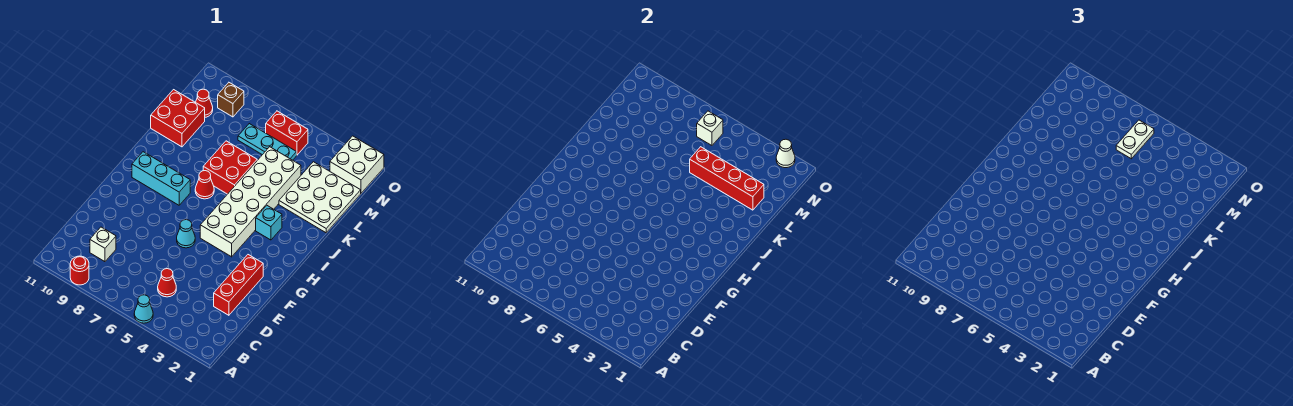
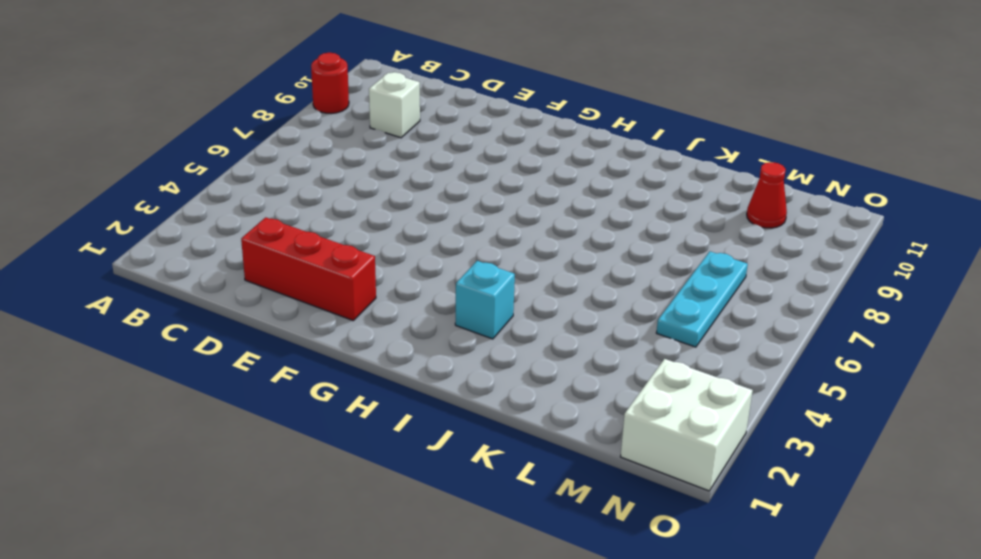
none -> cyan cone A5 level 1
none -> red cone C5 level 1
none -> cyan cone F6 level 1

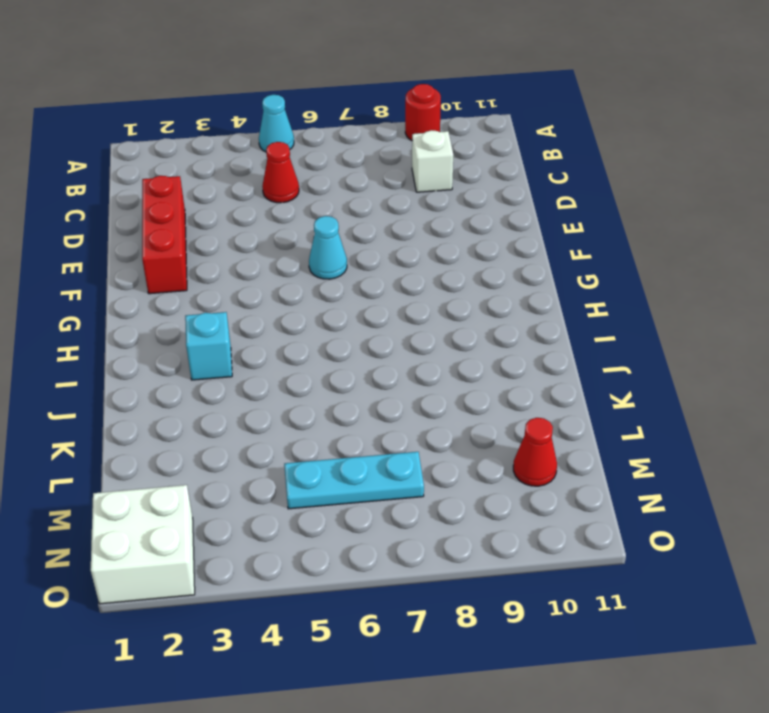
none -> white brick G4:L5 level 1
none -> cyan brick H8:H10 level 1
none -> red cone I7 level 1

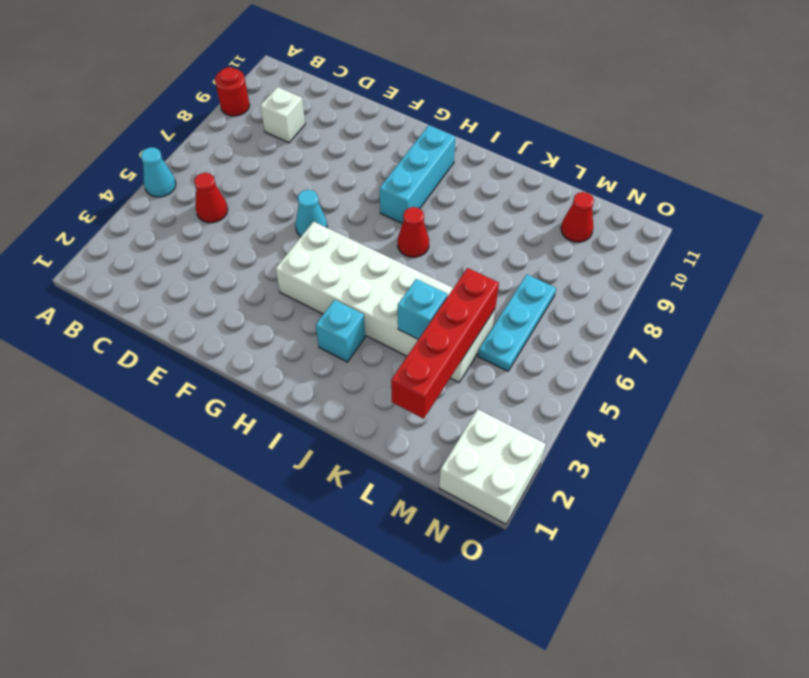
cyan brick K4 level 2 -> none
none -> red brick D2:F2 level 1
none -> red brick J6:K7 level 1
none -> white plate K1:M3 level 1

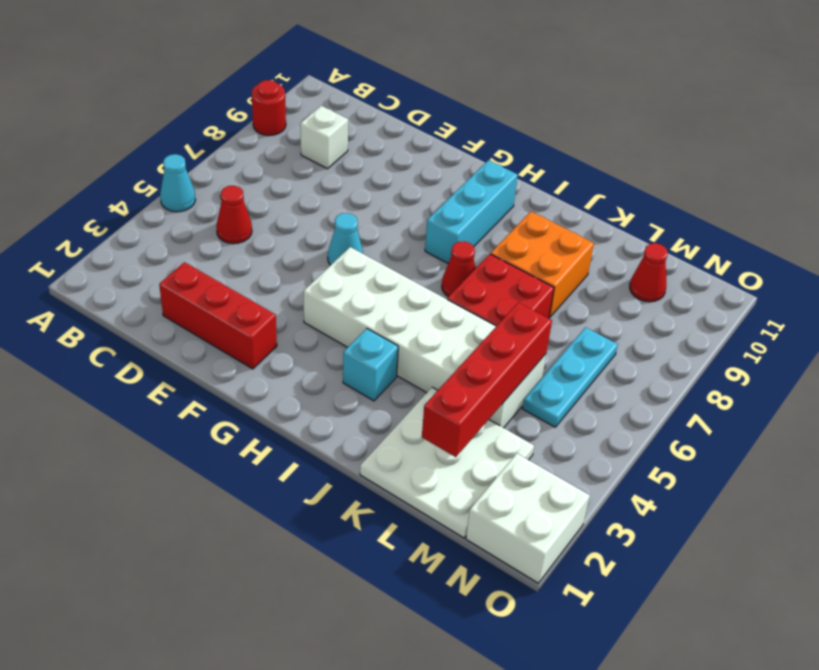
orange brick J8:K9 level 1 -> none
none -> red brick K10:L11 level 1
none -> red brick N5:N6 level 1
none -> brown brick N9 level 1

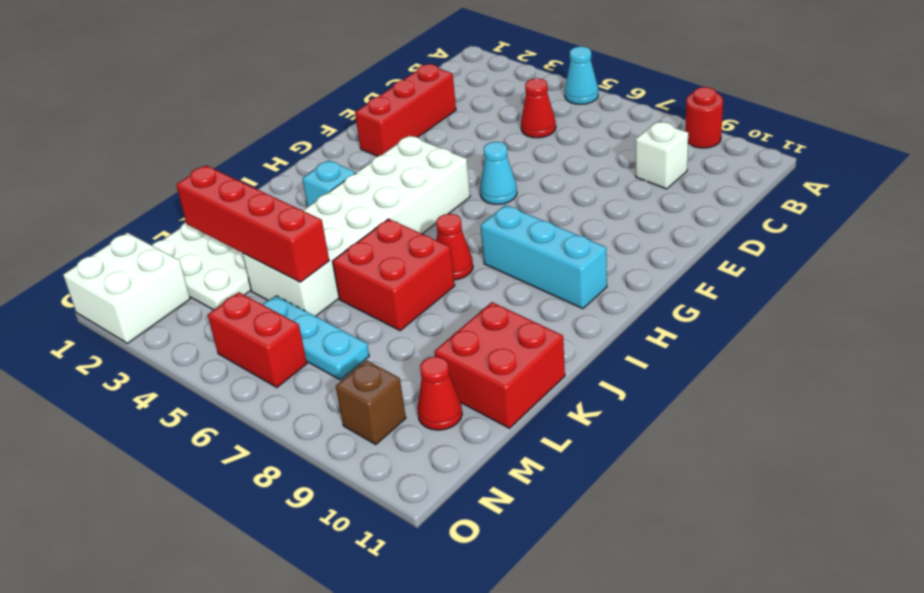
none -> white brick N6 level 2
none -> white cone O2 level 2
none -> white plate M6:N6 level 3

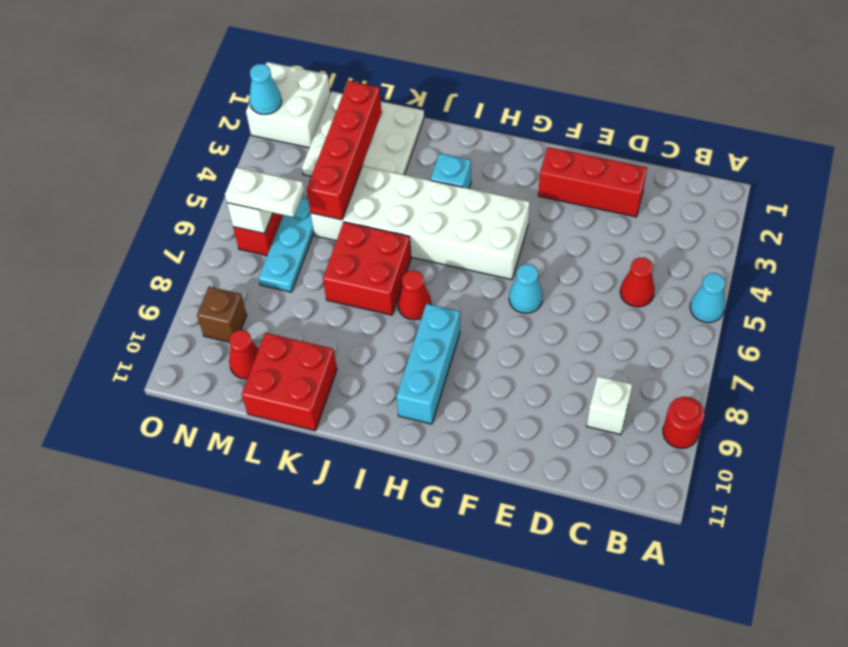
cyan cone O2 level 2 -> white cone O2 level 2

